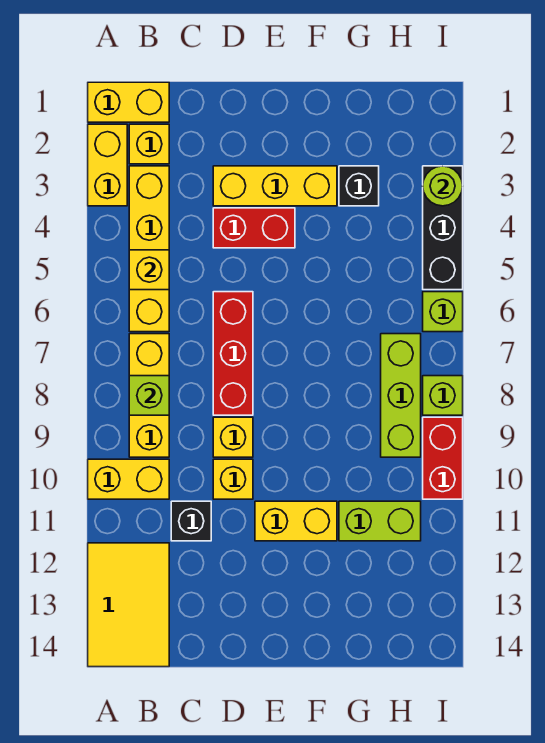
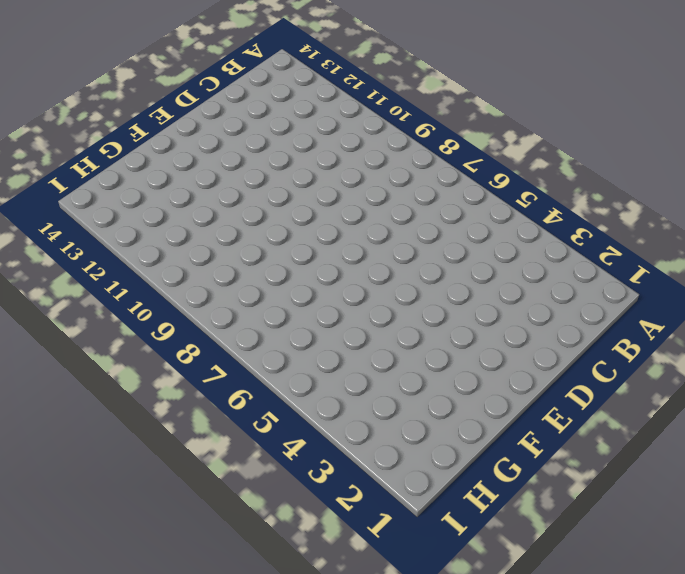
none -> yellow brick A1:B1 level 1
none -> yellow brick A2:A3 level 1
none -> yellow brick A10:B10 level 1

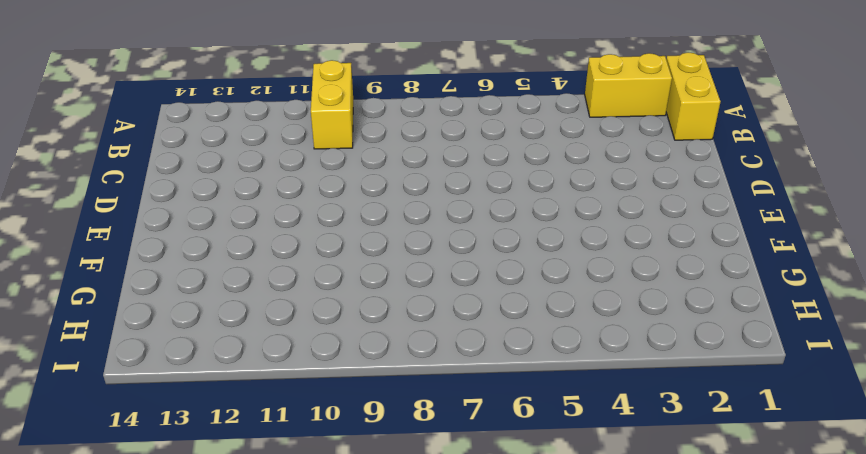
none -> yellow tile A12:B14 level 1
none -> yellow brick B2 level 1
none -> yellow brick B3:B6 level 1

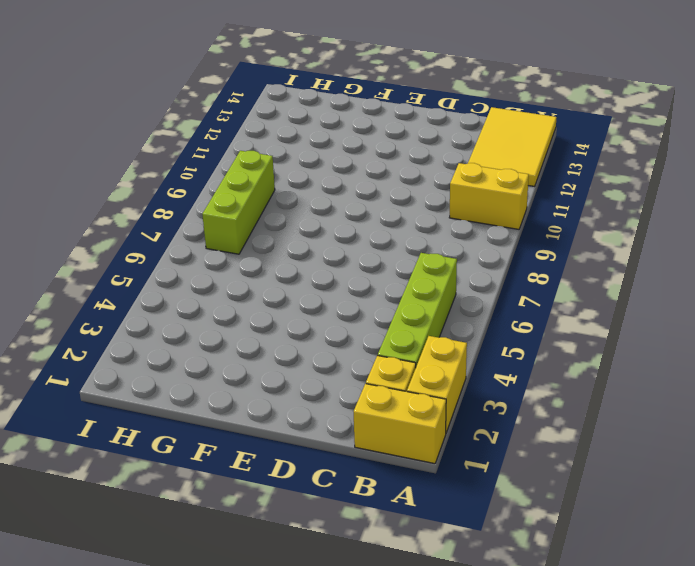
lime brick B3:B6 level 1 -> yellow brick B3:B6 level 1
none -> yellow brick B7:B9 level 1
none -> black brick C11 level 1
none -> yellow brick D3:F3 level 1

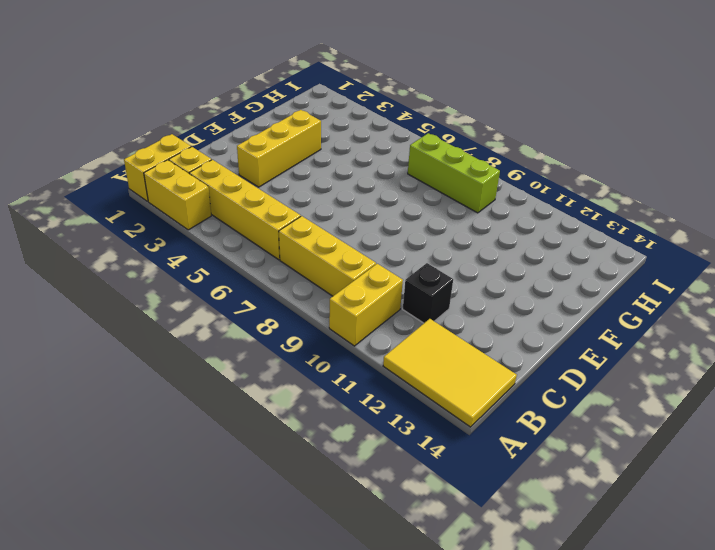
none -> red brick D4:E4 level 1
none -> red brick D6:D8 level 1
none -> yellow brick D9 level 1

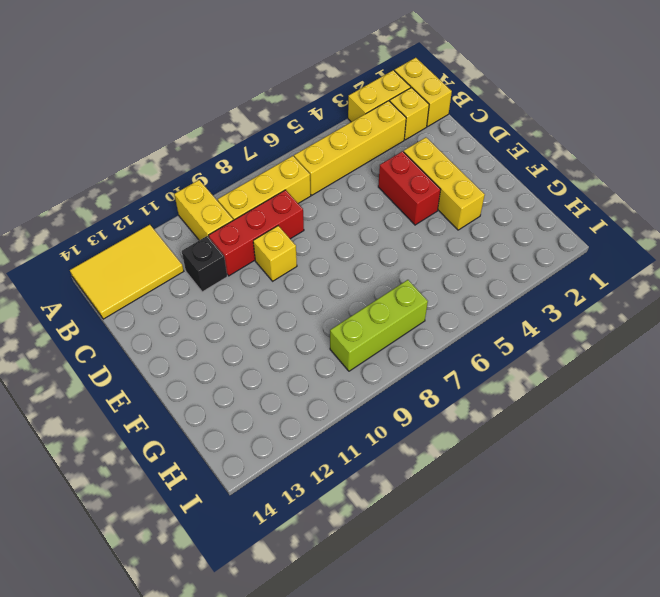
red brick C8:C10 level 1 -> red brick D6:D8 level 1
none -> yellow brick D10 level 1
none -> yellow brick E11:F11 level 1
none -> black brick G3 level 1

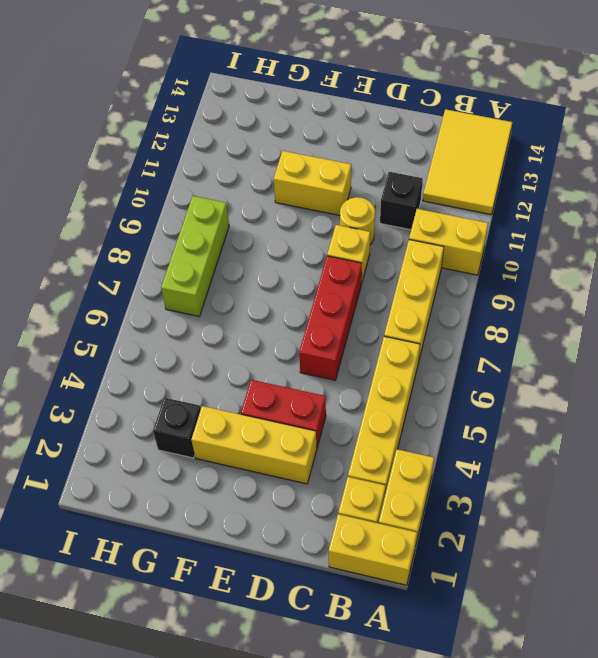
yellow round brick D10 level 1 -> yellow brick D10 level 1
none -> lime brick G11:H11 level 1
none -> black brick I3:I5 level 1
none -> lime brick I6 level 1

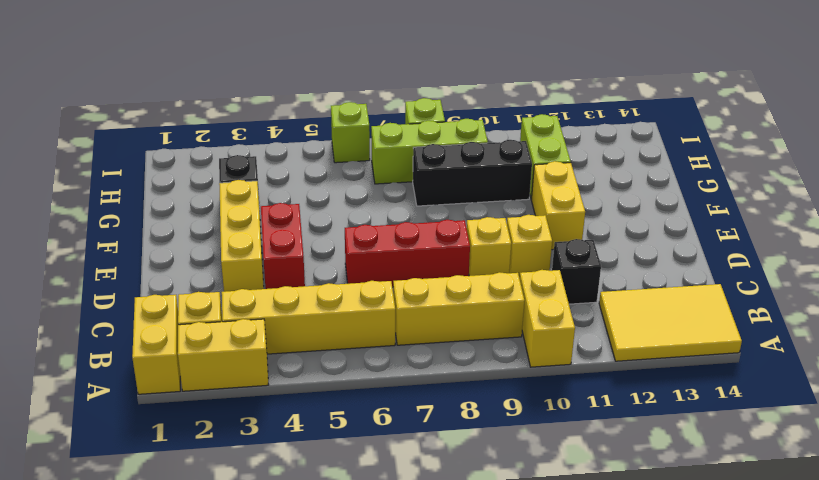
black brick G8:G10 level 1 -> black brick I3:I5 level 1
none -> red brick I9:I10 level 1
none -> yellow brick B5 level 2
none -> lime brick B8 level 2

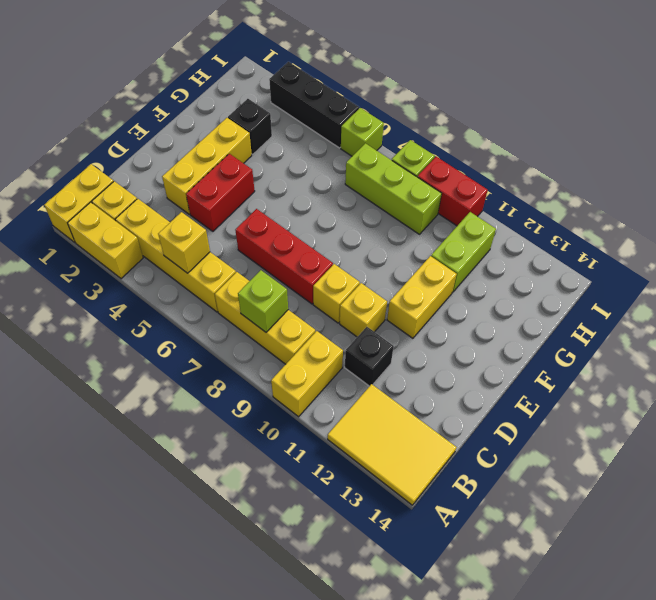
none -> lime round brick I3 level 2

